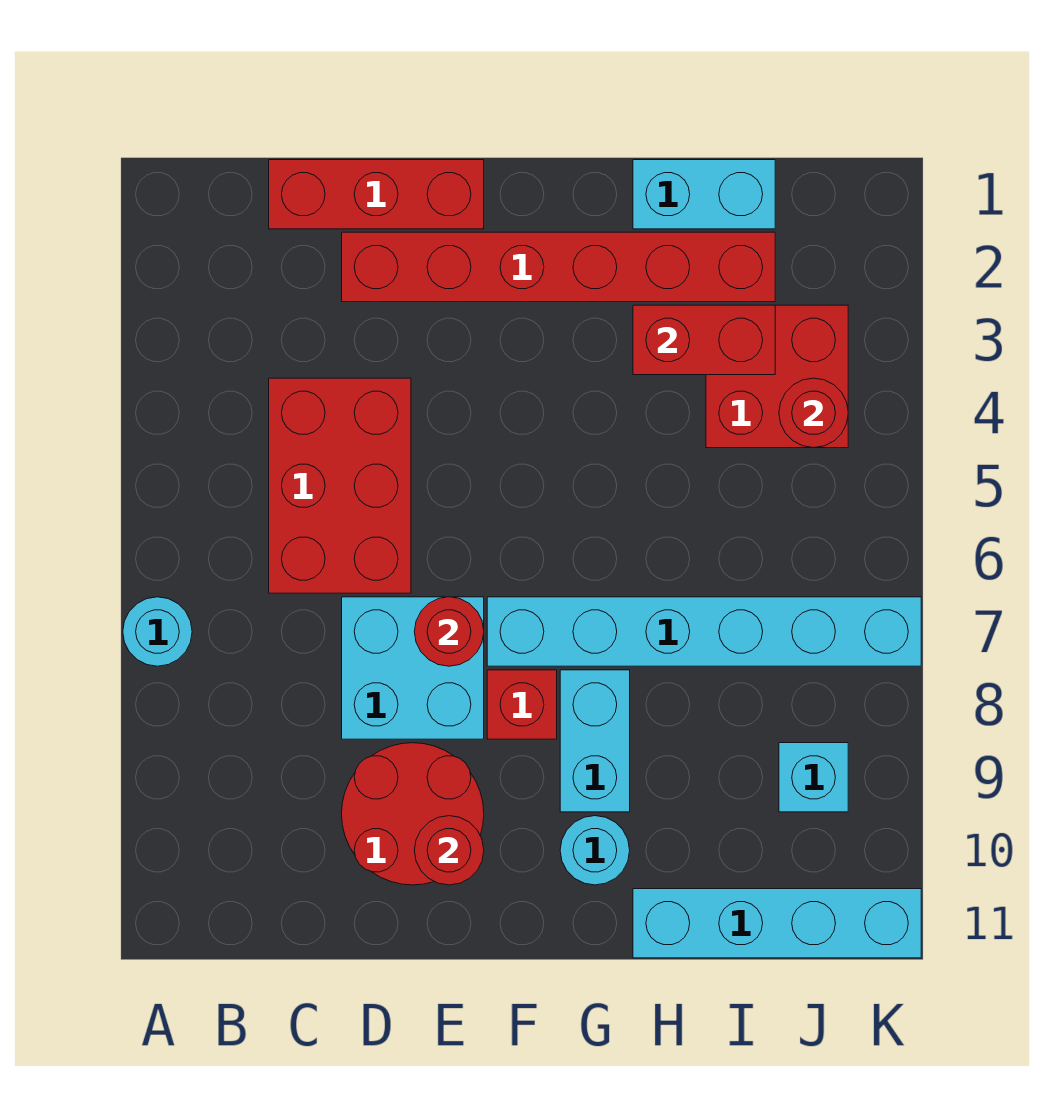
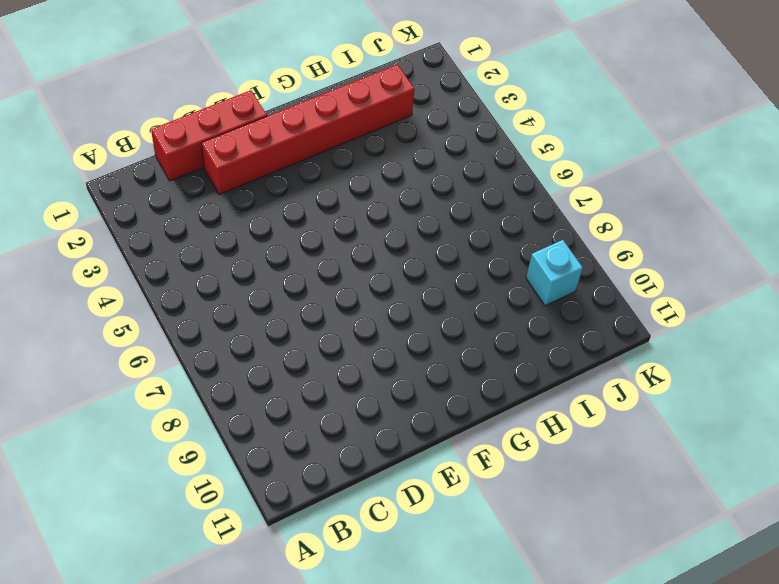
none -> cyan round brick A7 level 1
none -> red brick C4:D6 level 1
none -> cyan brick D7:E8 level 1

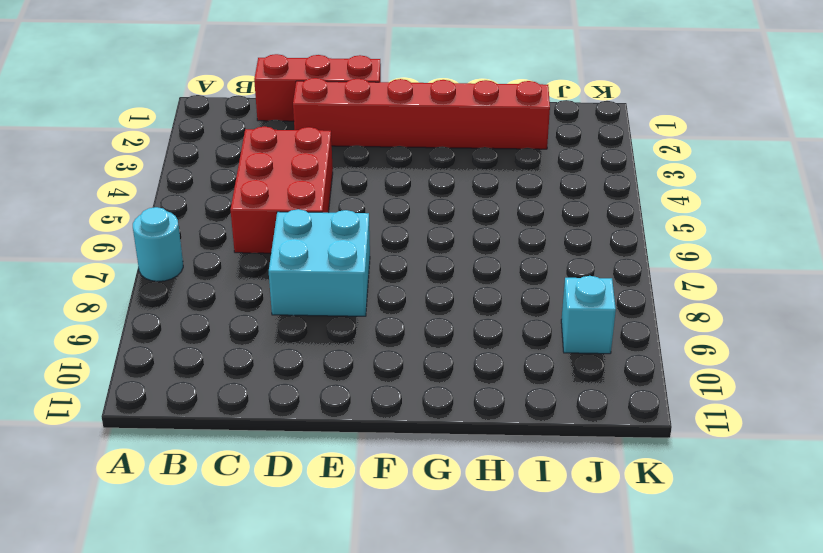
none -> red round brick D9:E10 level 1
none -> cyan brick F7:K7 level 1
none -> red brick F8 level 1

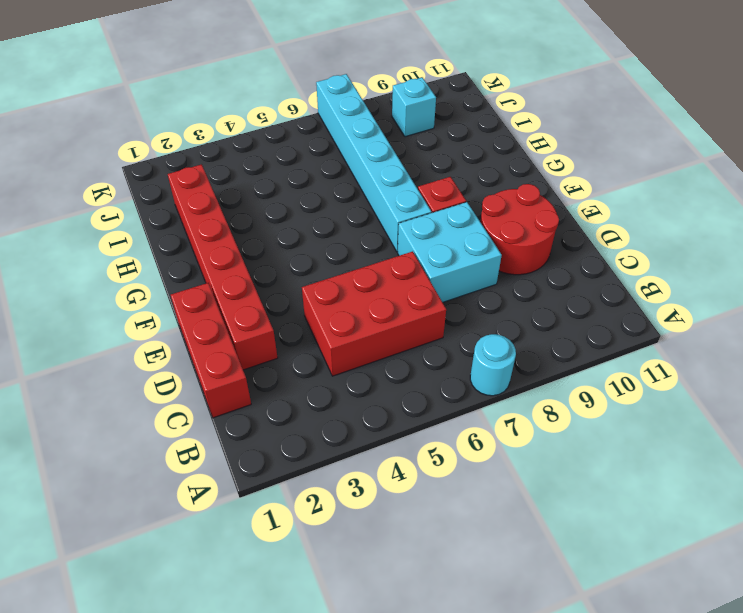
none -> cyan brick G8:G9 level 1
none -> cyan round brick G10 level 1
none -> cyan brick H1:I1 level 1

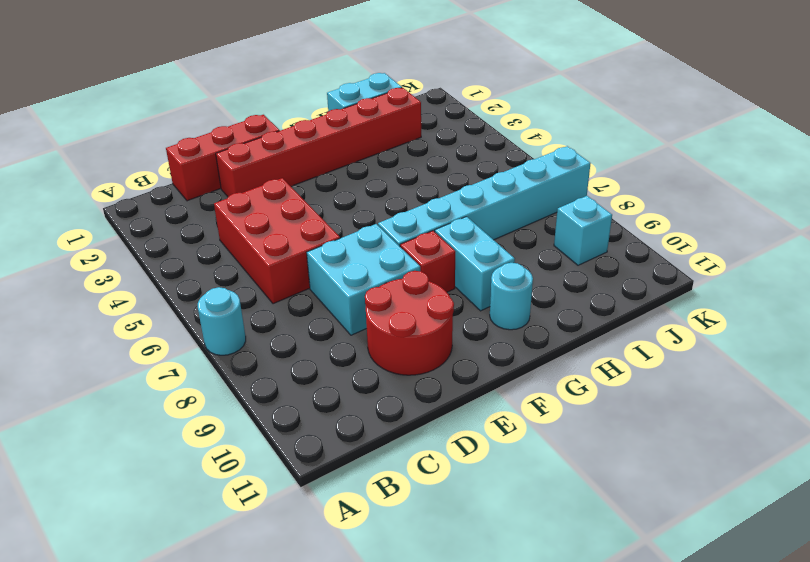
none -> cyan brick H11:K11 level 1
none -> red brick I3:J4 level 1
none -> red round brick E7 level 2

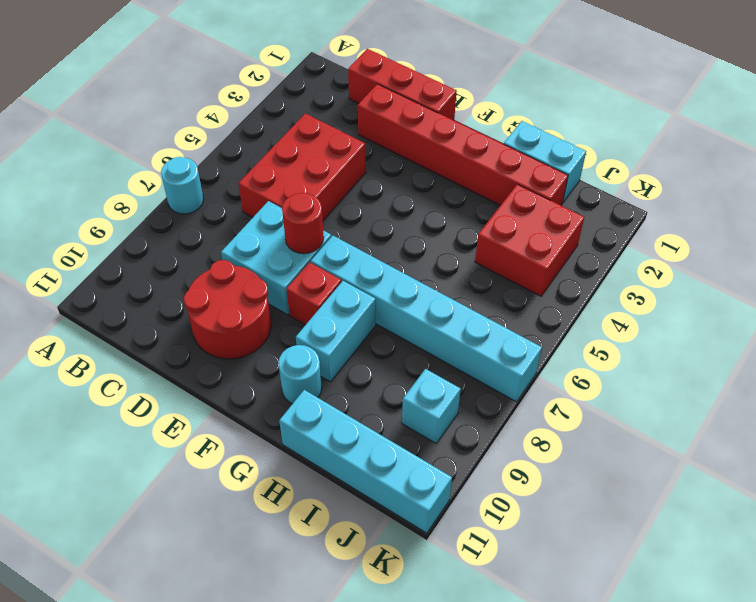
none -> red round brick E10 level 2
none -> red brick H3:I3 level 2
none -> red round brick J4 level 2

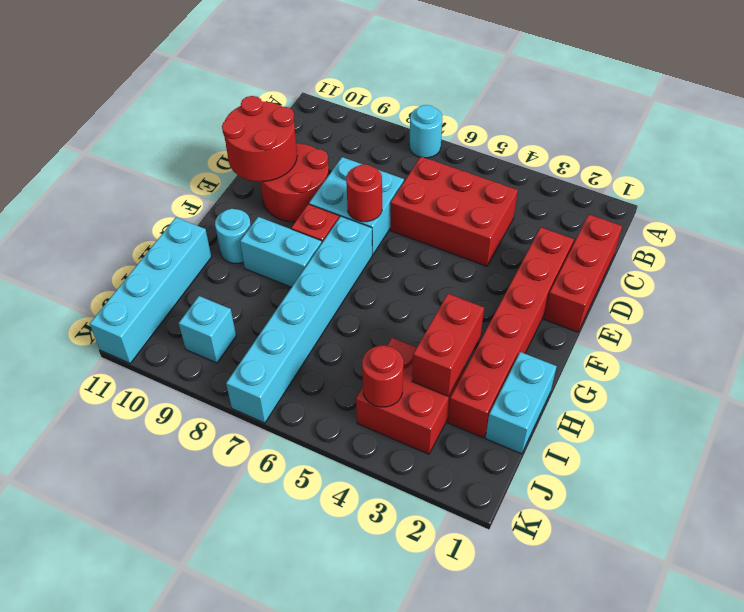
red round brick D10:E11 level 2 -> red round brick E10 level 2

